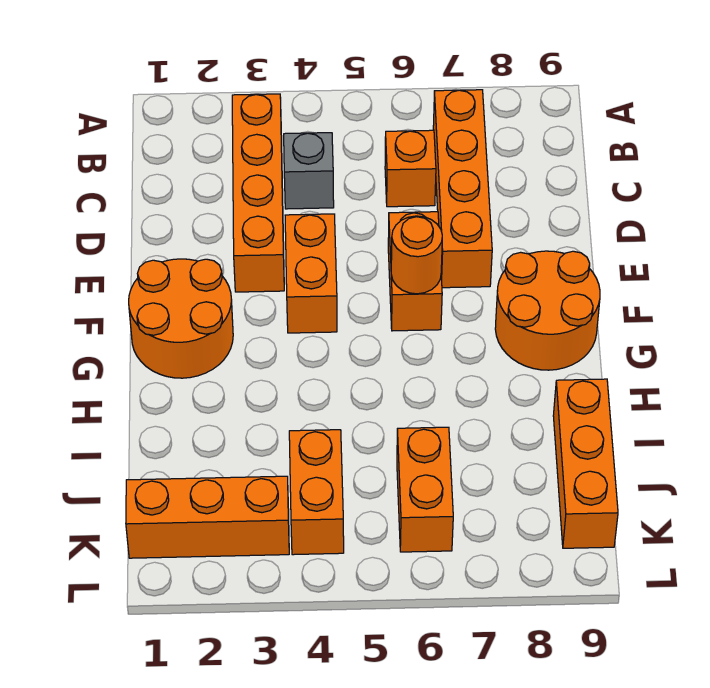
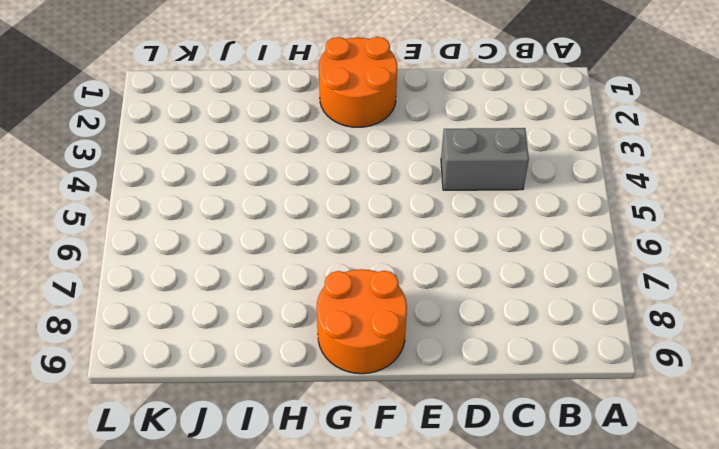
grey brick C4:D4 level 1 -> grey brick C4 level 1
none -> orange brick B3:E3 level 1
none -> orange brick B7:E7 level 1
none -> orange brick C6 level 1

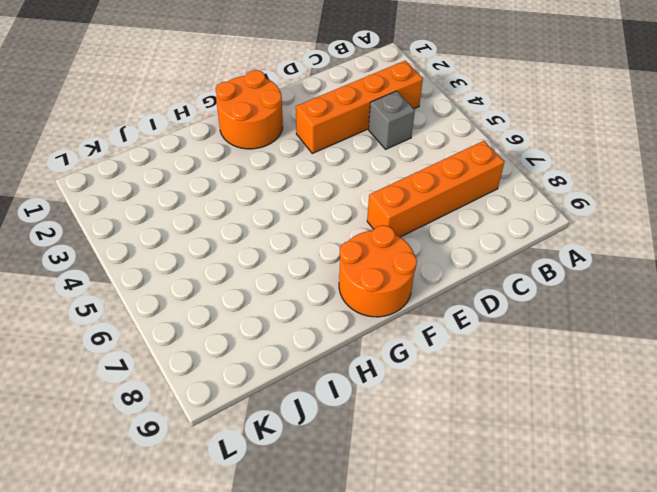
none -> orange brick C6 level 1
none -> orange brick E4:F4 level 1
none -> orange brick E6:F6 level 1

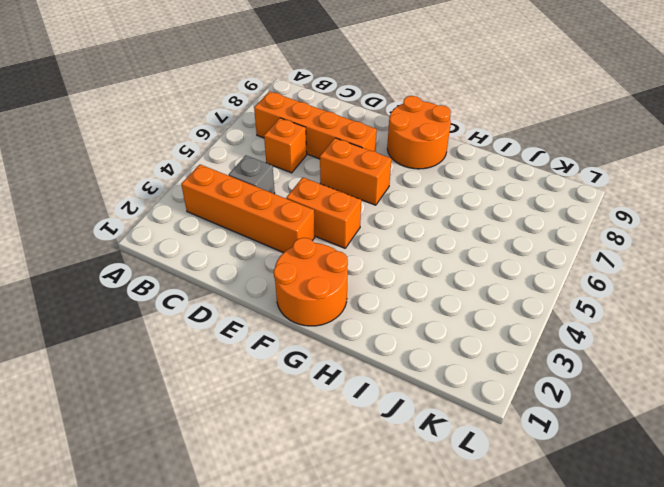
none -> orange brick I9:K9 level 1
none -> orange brick J4:K4 level 1
none -> orange brick J6:K6 level 1

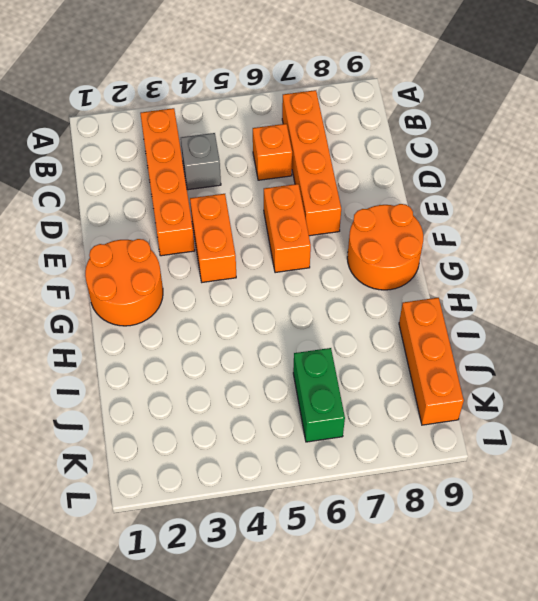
green brick J6:K6 level 1 -> orange brick J6:K6 level 1
none -> orange brick J4:K4 level 1
none -> orange brick K1:K3 level 1
none -> orange round brick F6 level 2

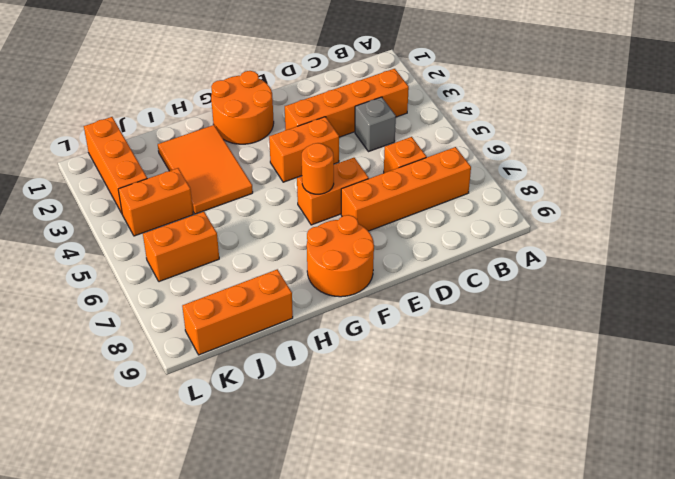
orange tile H2:I4 level 1 -> none

